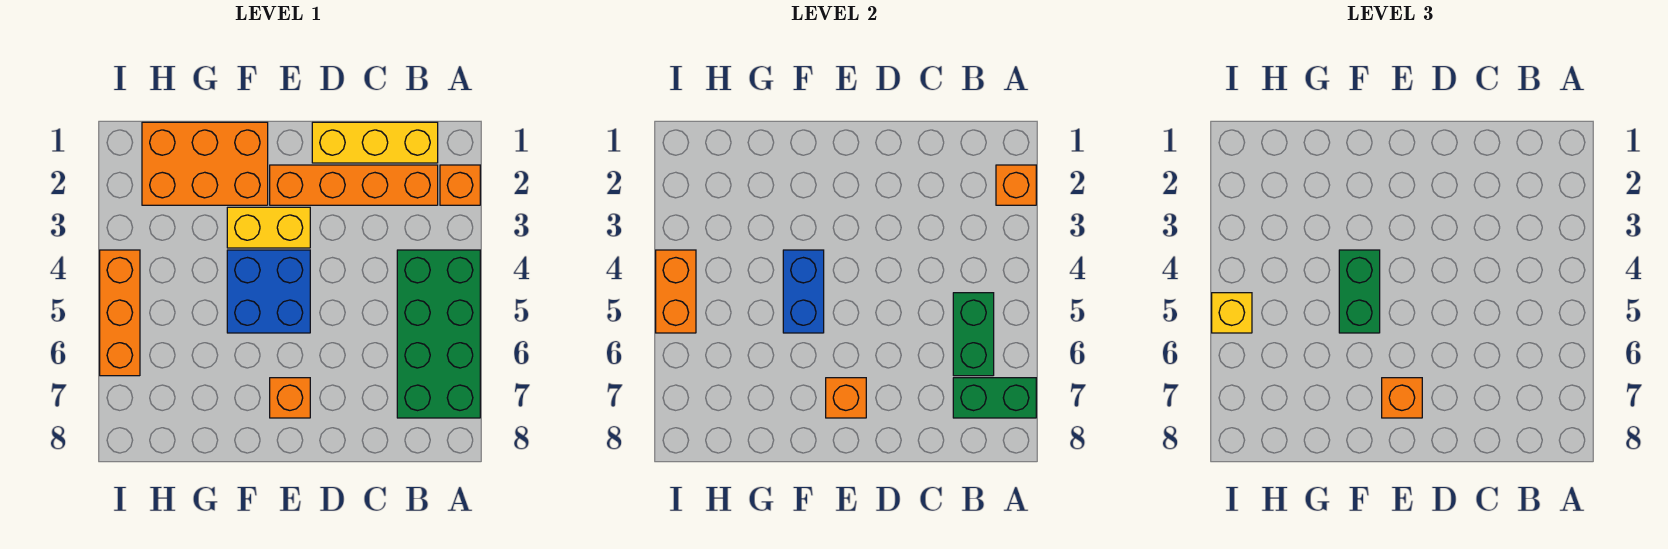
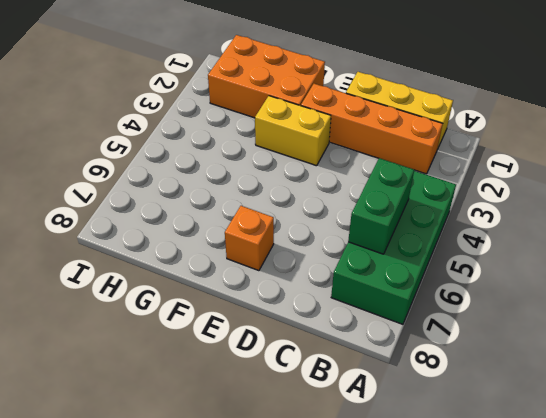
none -> orange brick A2 level 1
none -> blue brick E4:F5 level 1
none -> orange brick I4:I6 level 1

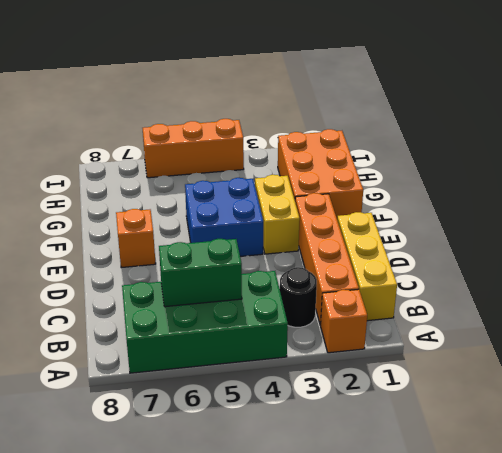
black round brick B3 level 1 -> none
none -> orange brick A2 level 2
none -> green brick A7:B7 level 2
none -> orange brick E7 level 2

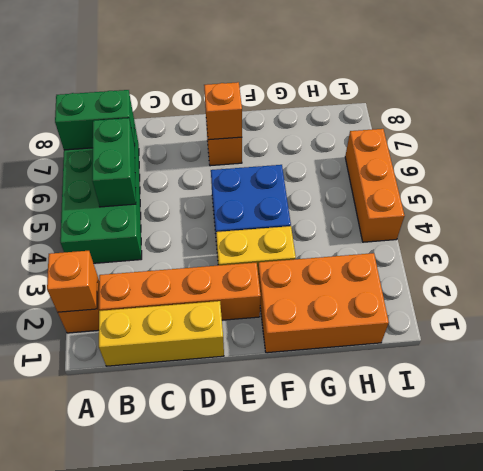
none -> blue brick F4:F5 level 2
none -> orange brick I4:I5 level 2
none -> orange brick E7 level 3

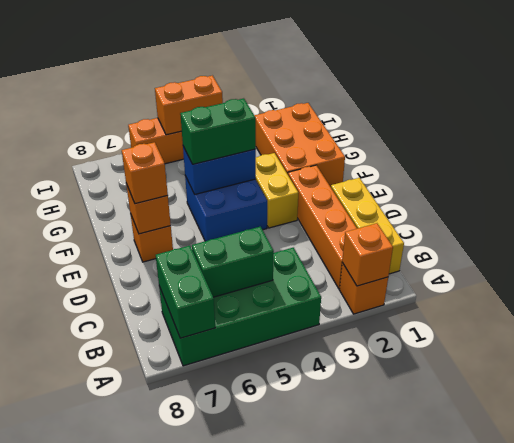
none -> yellow brick I5 level 3

